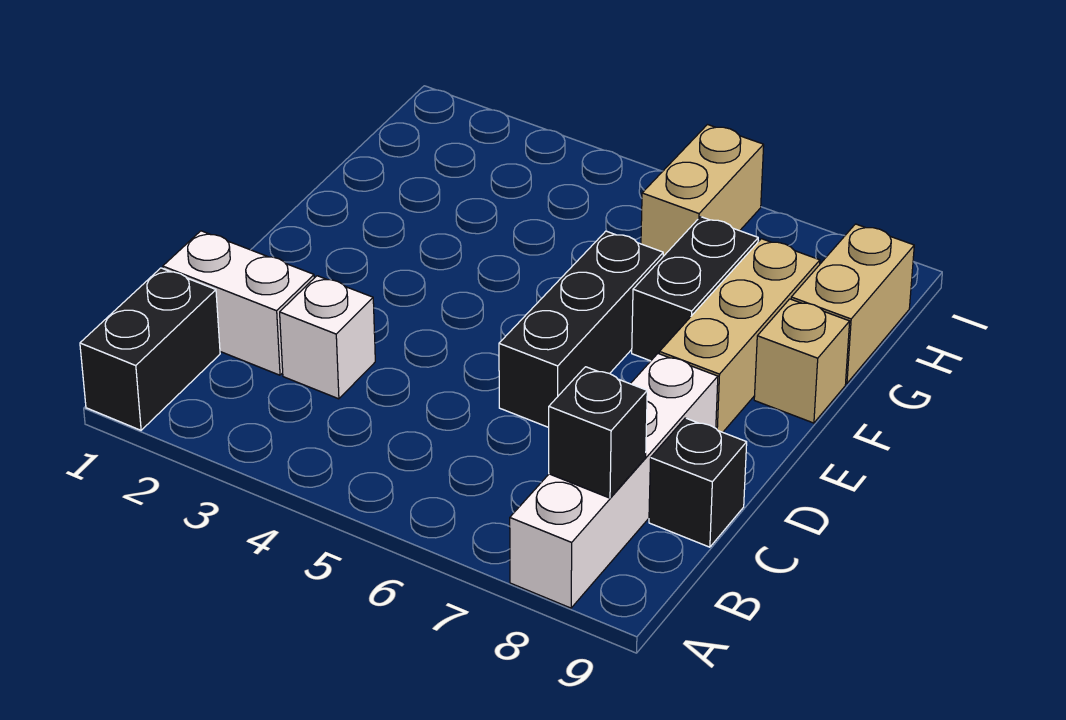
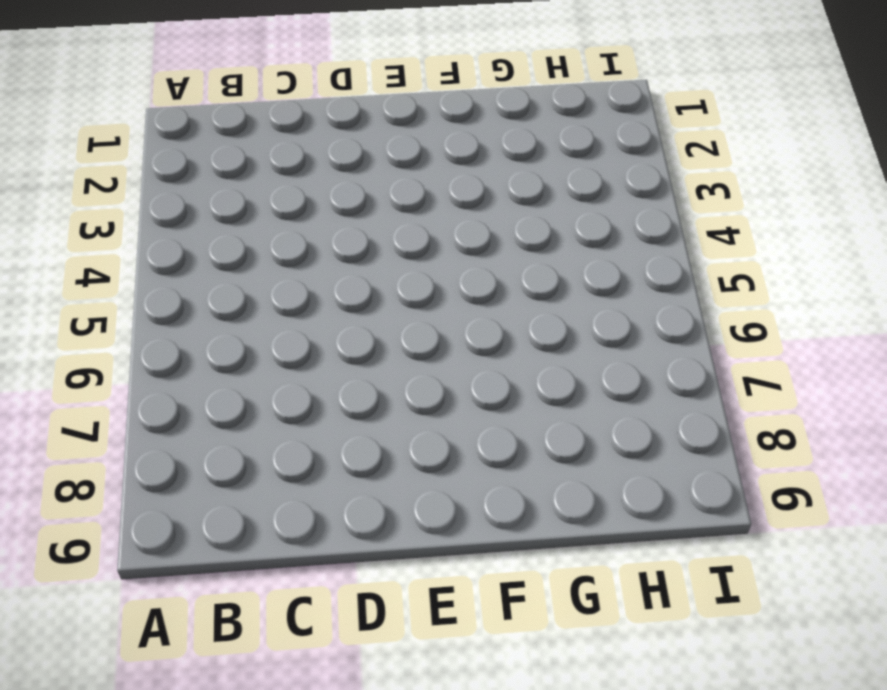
none -> black brick A1:B1 level 1
none -> white brick A8:D8 level 1
none -> white brick C1:C2 level 1

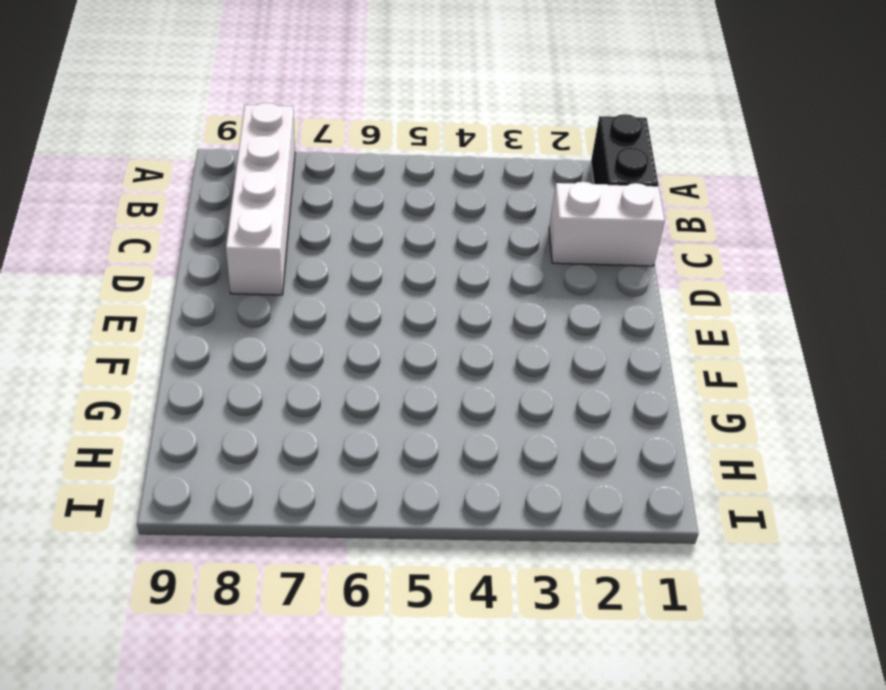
none -> white brick C3 level 1
none -> black brick C9 level 1
none -> black brick D6:F6 level 1

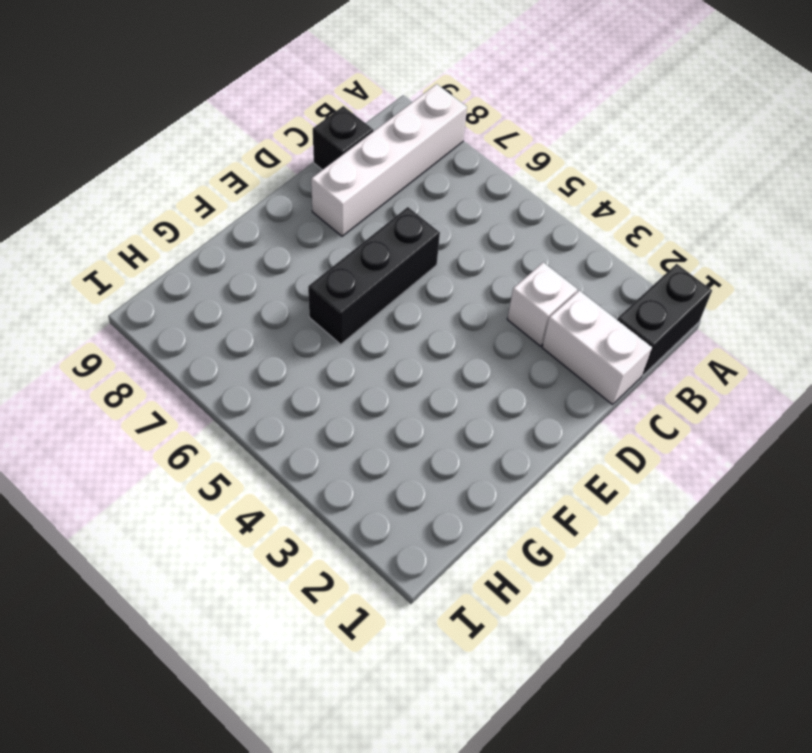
none -> tan brick E8:G8 level 1
none -> black brick F7:G7 level 1
none -> tan brick F9 level 1

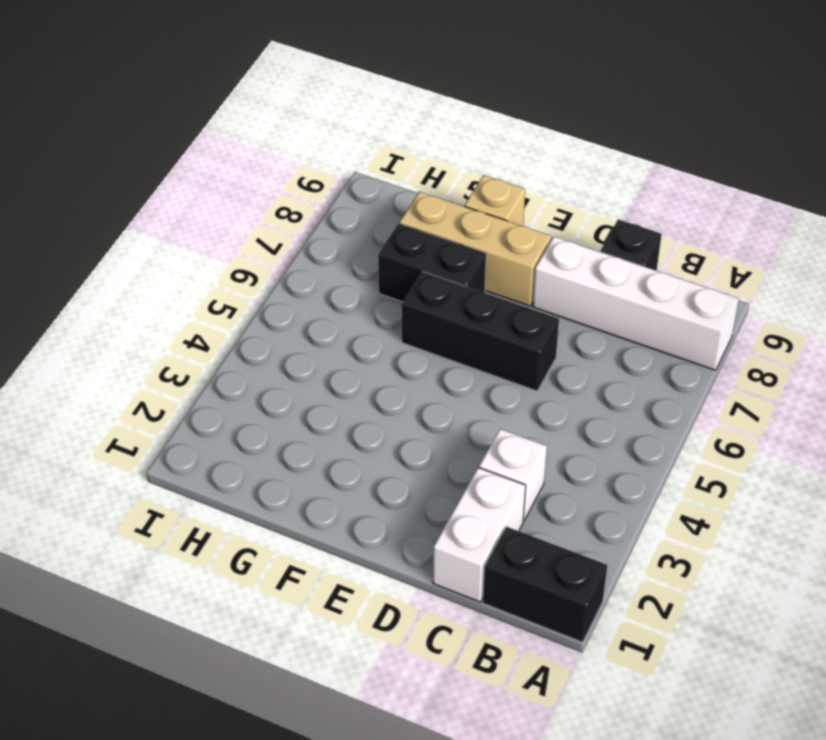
none -> tan brick G9:H9 level 1
none -> tan brick H6:I6 level 1
none -> black brick B8 level 2

